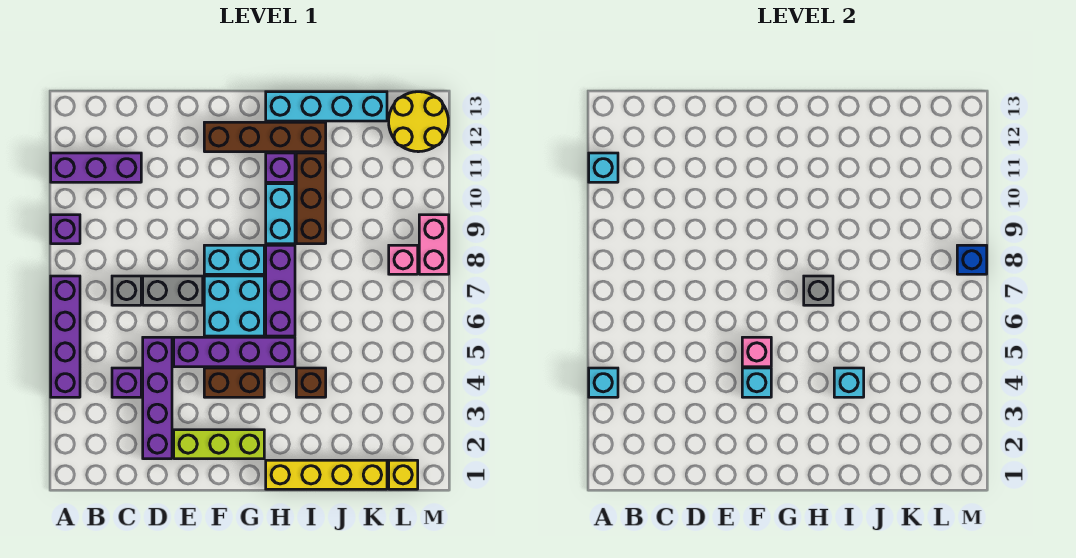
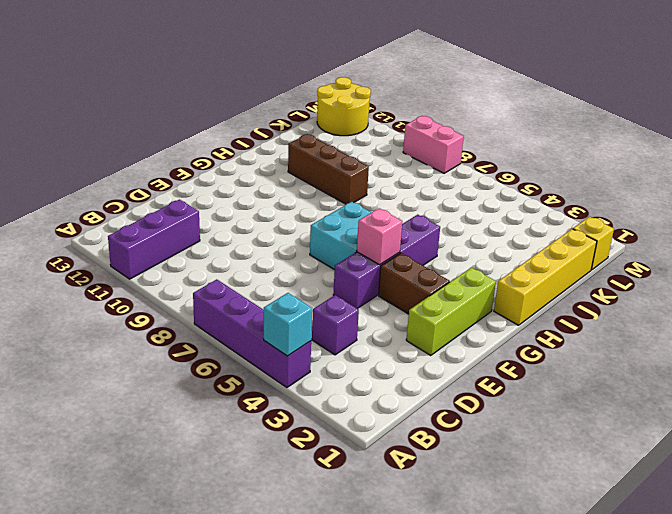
brown brick F3:F4 level 1 -> brown brick F4:G4 level 1
none -> purple brick A9 level 1
none -> grey brick C7 level 1
none -> purple brick D2:D5 level 1
none -> grey brick D7:E7 level 1

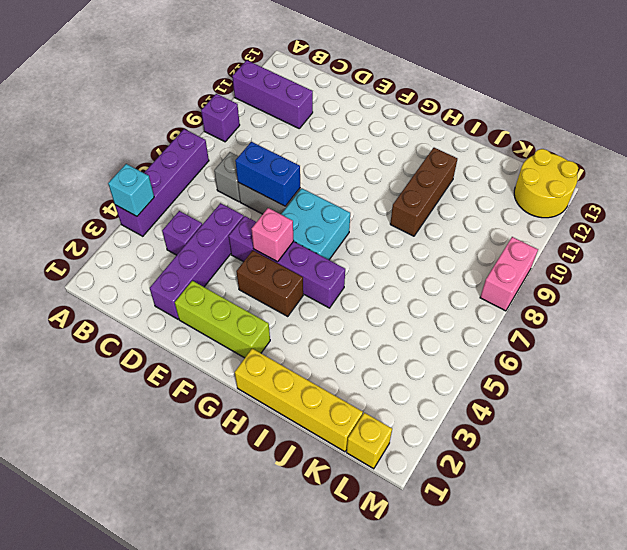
blue brick D7:E7 level 2 -> none
none -> cyan brick F8:G8 level 1
none -> brown brick F12:I12 level 1
none -> purple brick H6:H8 level 1
none -> cyan brick H9:H10 level 1

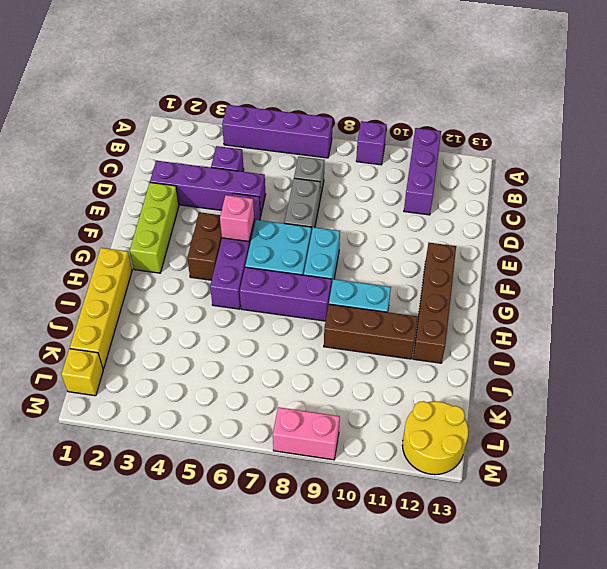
none -> purple brick H11 level 1
none -> cyan brick H13:K13 level 1
none -> brown brick I4 level 1
none -> pink brick L8 level 1

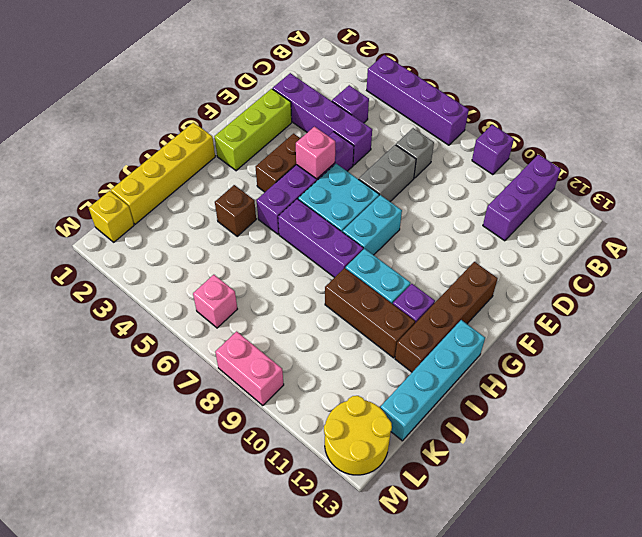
pink brick L6 level 1 -> pink brick L8 level 1
none -> cyan brick A4 level 2
none -> cyan brick A11 level 2
none -> cyan brick F4 level 2
none -> grey brick H7 level 2

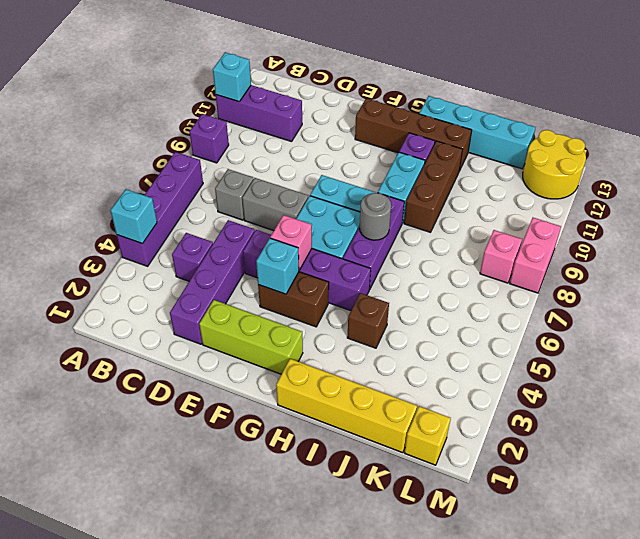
grey round brick H7 level 2 -> grey brick H7 level 2
none -> cyan brick I4 level 2
none -> blue brick M8 level 2

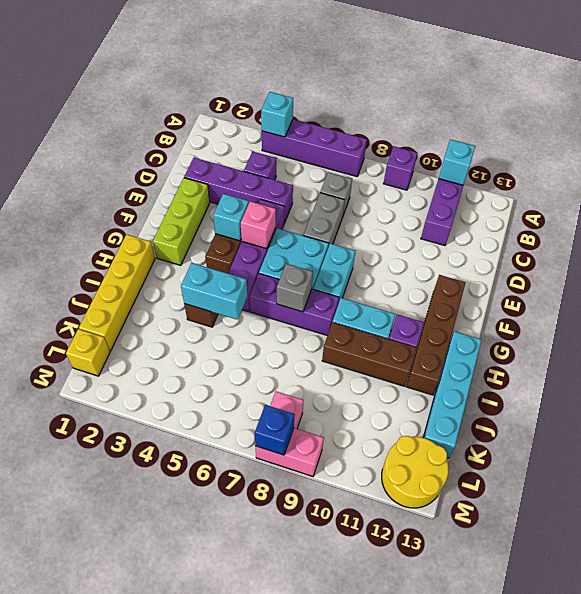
cyan brick I4:I5 level 2 -> cyan brick I4 level 2

